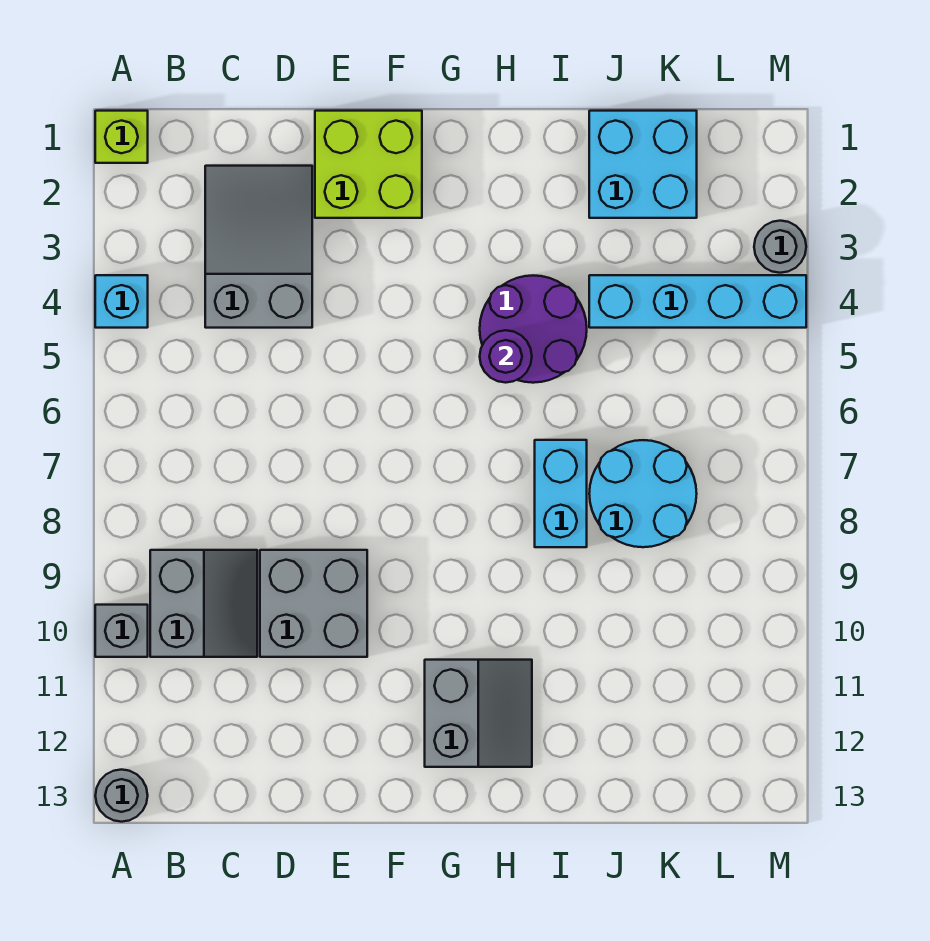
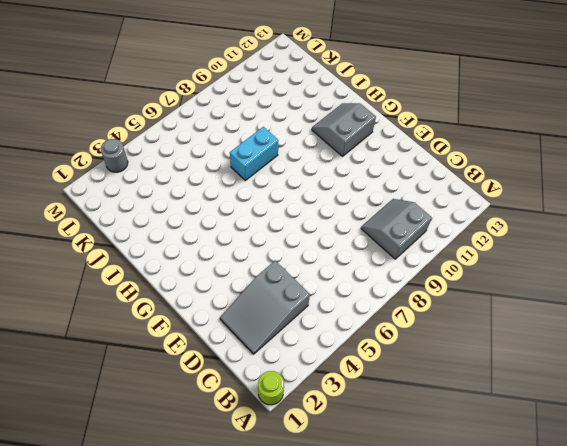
lime round brick A1 level 1 -> lime brick A1 level 1
none -> cyan brick A4 level 1
none -> grey brick A10 level 1
none -> grey round brick A13 level 1

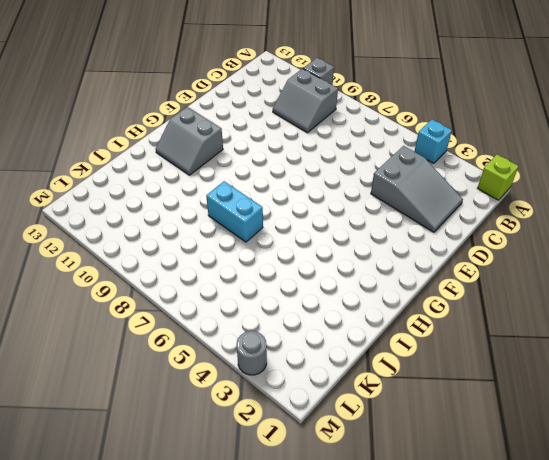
none -> grey round brick A13 level 1
none -> grey brick D9:E10 level 1
none -> lime brick E1:F2 level 1

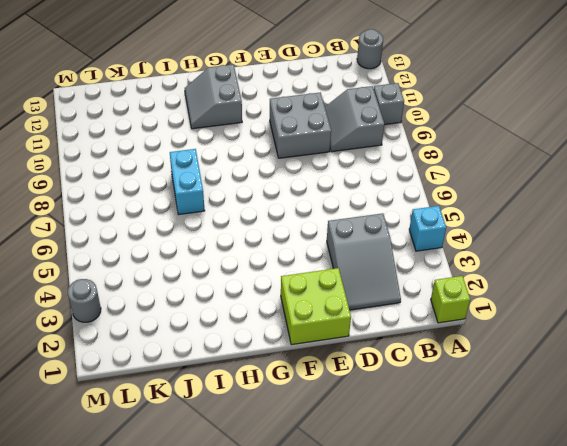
none -> purple round brick H4:I5 level 1
none -> cyan brick J1:K2 level 1
none -> cyan brick J4:M4 level 1

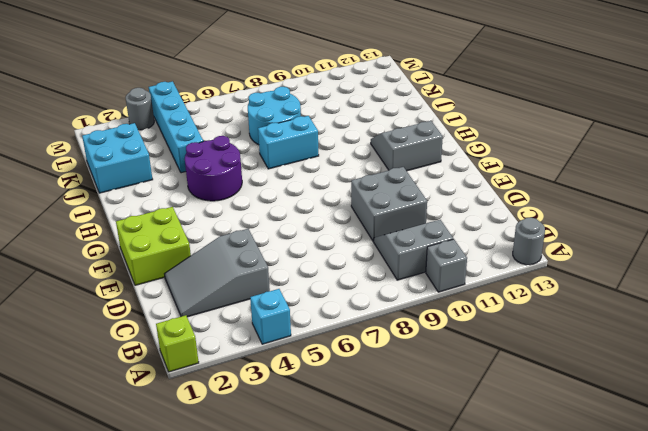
none -> purple round brick H5 level 2

